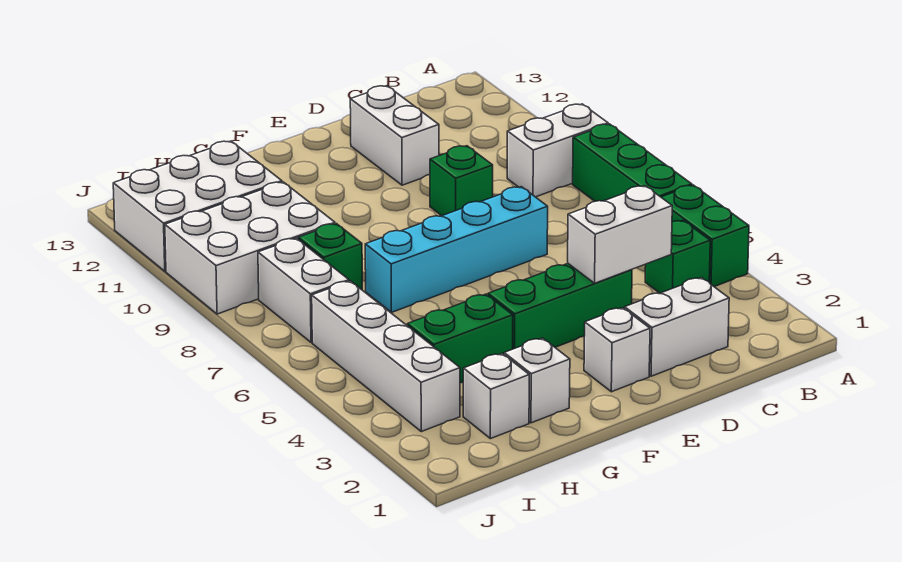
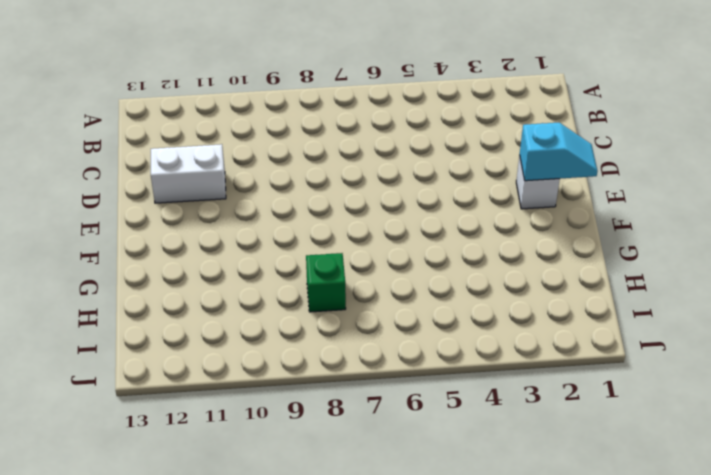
cyan slope E1:E2 level 2 top 2 -> none
none -> green brick A4:A5 level 1
none -> green brick A6:A8 level 1
none -> white brick A9:B9 level 1

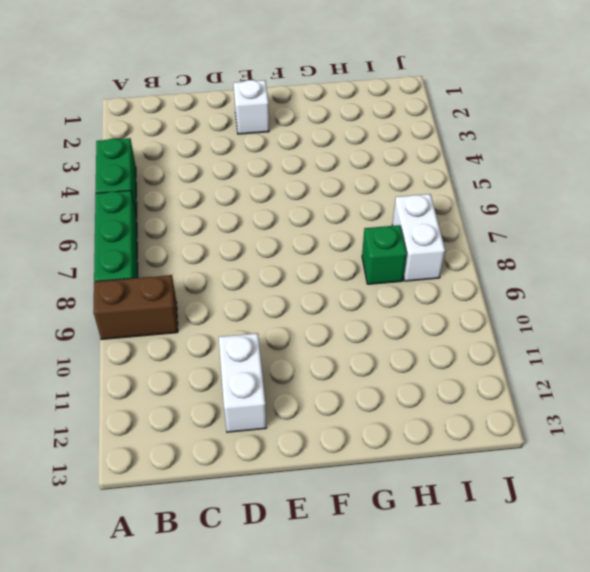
brown brick A9:B9 level 1 -> white brick A9:B9 level 1
none -> green brick B4 level 1
none -> white brick C2:D2 level 1
none -> green brick D4:F4 level 1

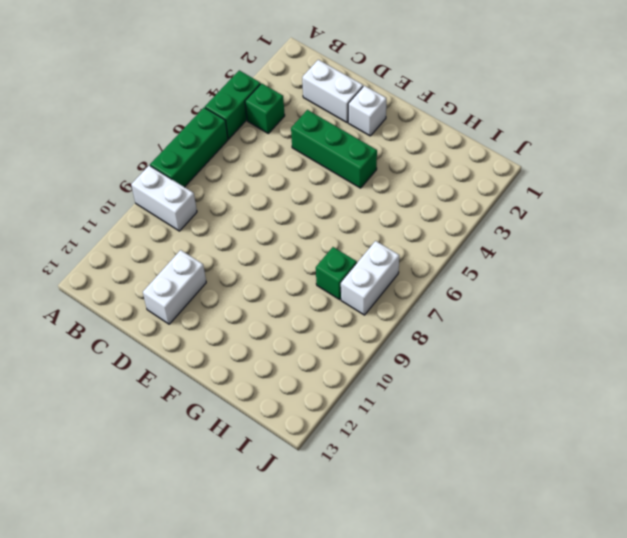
none -> cyan brick D7:G7 level 1
none -> green brick D9 level 1
none -> white brick G2 level 1

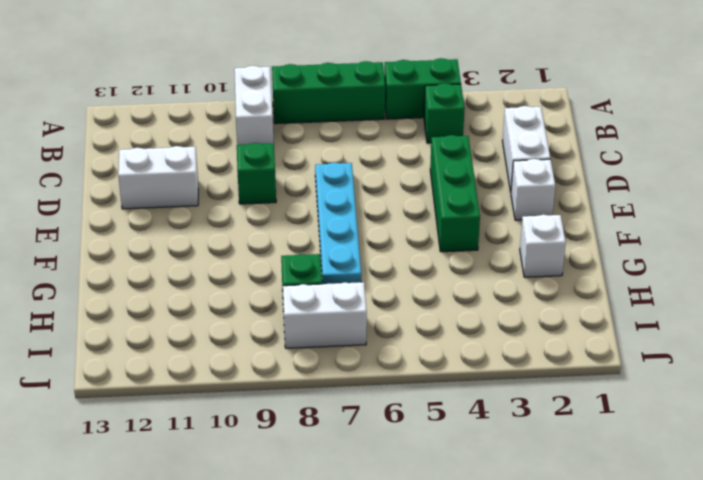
cyan plate D7:G7 level 1 -> cyan brick D7:G7 level 1
none -> green brick G4:H4 level 1
none -> white brick H2 level 1
none -> white brick H9:J10 level 1

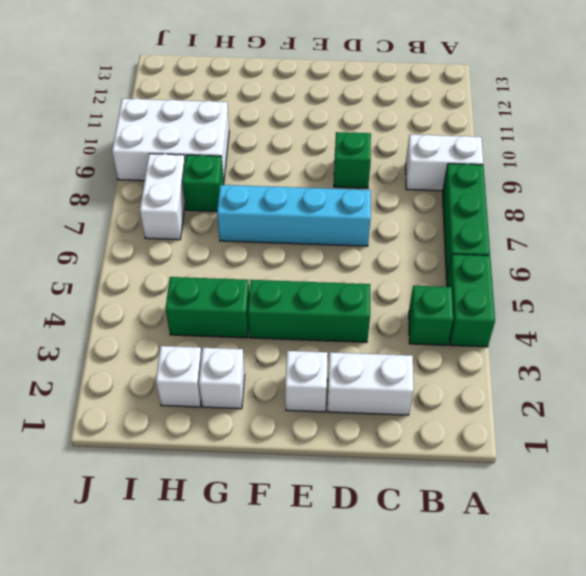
none -> white brick D11:D12 level 1
none -> white brick H11:J12 level 1
none -> white brick I3:I6 level 1

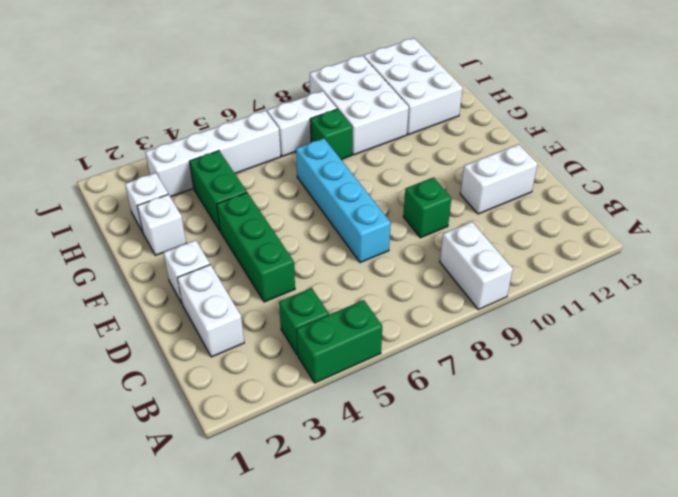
none -> green brick A6:A8 level 1
none -> white brick C4:D4 level 2

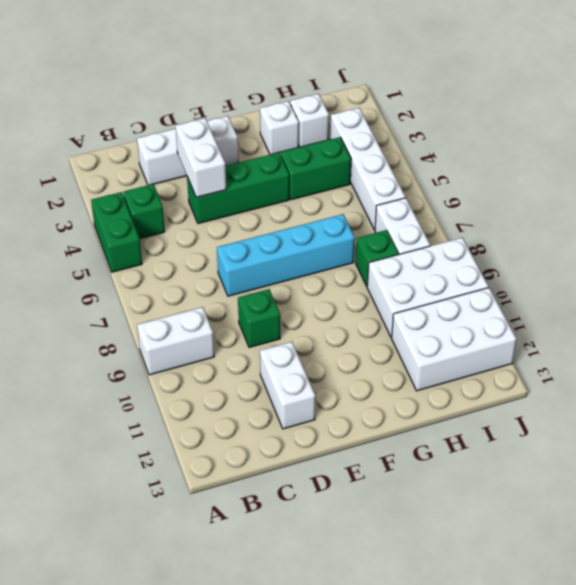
white brick D3:D4 level 2 -> white brick C4:D4 level 2
none -> green brick A6:A8 level 1

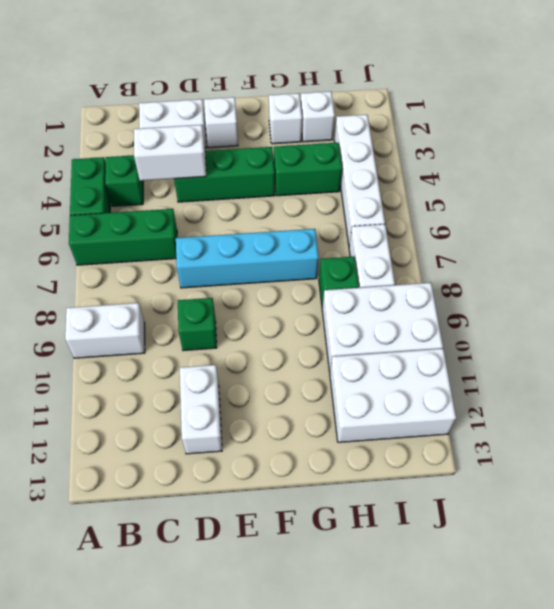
green brick A6:C6 level 1 -> green brick A6:A8 level 1

